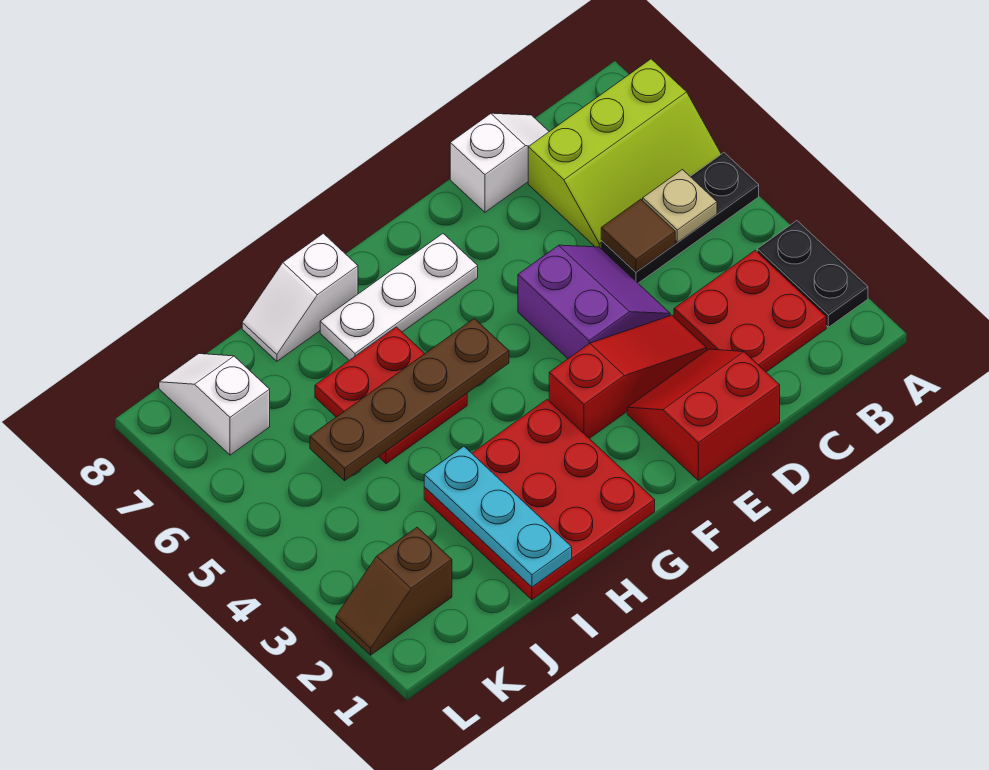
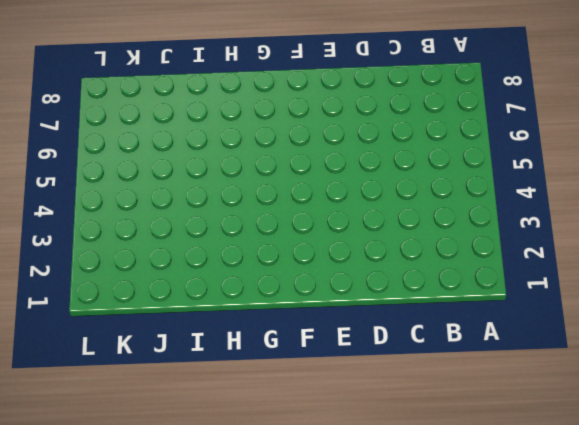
none -> black plate A2:A3 level 1
none -> black plate A5:C5 level 1
none -> lime slope A6:C7 level 1 top 7

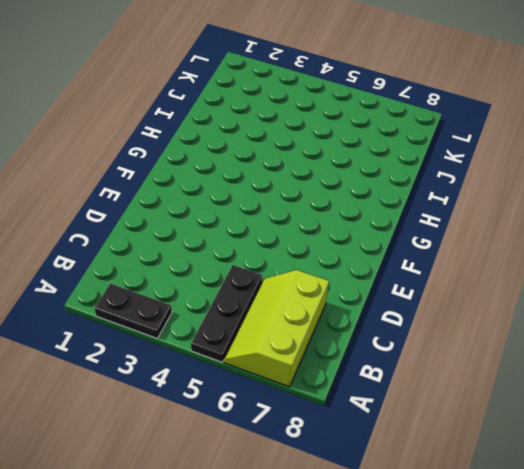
none -> red plate B2:C3 level 1
none -> white slope C8:D8 level 1 top D
none -> red slope D1:E2 level 1 top 1

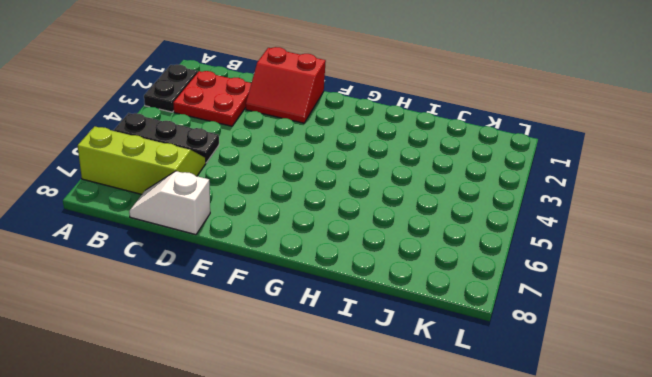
none -> red slope D3:F3 level 1 top F
none -> purple slope D4:E5 level 1 top E
none -> white plate F7:H7 level 1

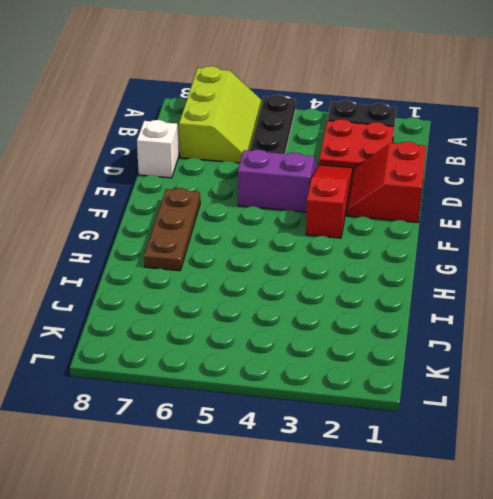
brown plate F7:H7 level 1 -> white plate F7:H7 level 1
none -> red plate G1:I3 level 1
none -> red plate H5:I6 level 1
none -> white slope H8:I8 level 1 top H

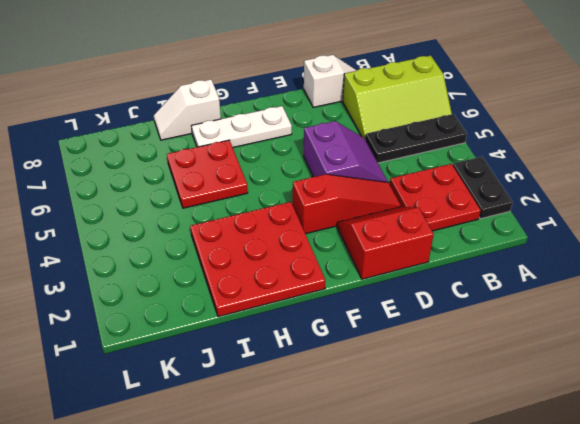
none -> brown slope K2:L2 level 1 top K
none -> white slope K7:K8 level 1 top 7
none -> tan plate B5 level 2

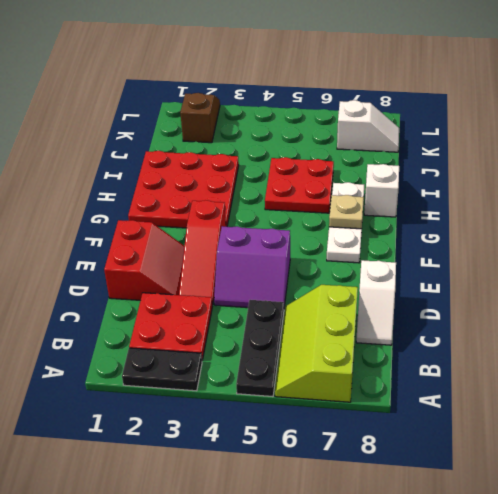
tan plate G7 level 2 -> tan plate B5 level 2
none -> brown tile C5 level 2
none -> brown plate G5:J5 level 2
none -> cyan plate I1:I3 level 2

